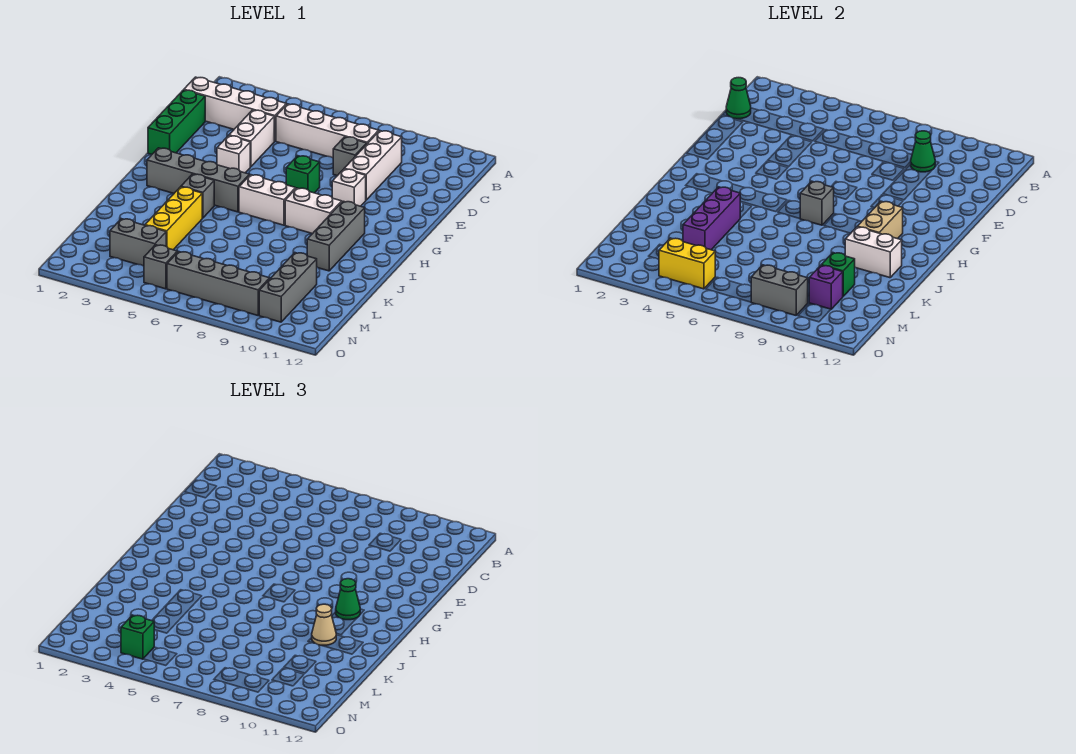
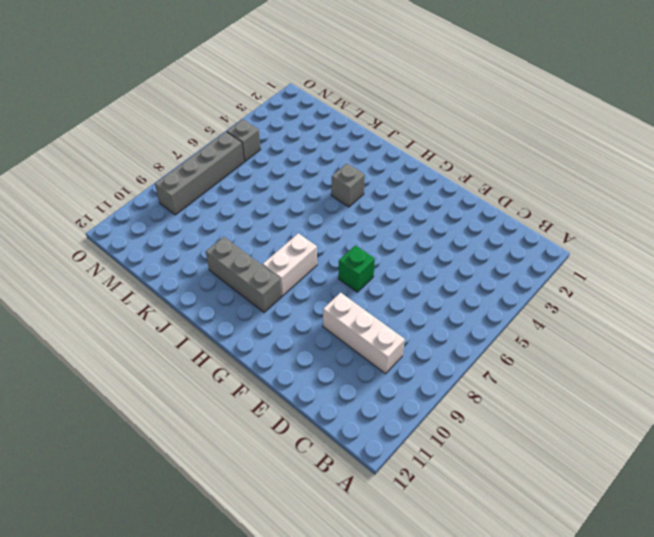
none -> white brick C1:C4 level 1
none -> white brick C5:C8 level 1
none -> green brick D1:F1 level 1
none -> white brick D4:E4 level 1

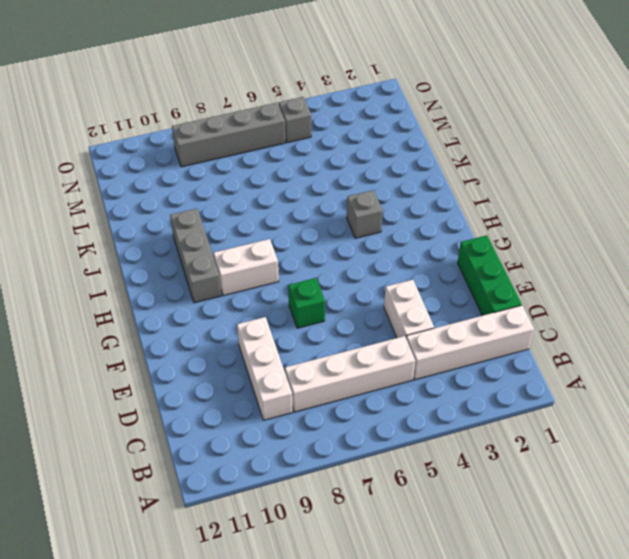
none -> grey brick D8 level 1
none -> white brick F4 level 1
none -> white brick F9 level 1
none -> grey brick H2:H5 level 1

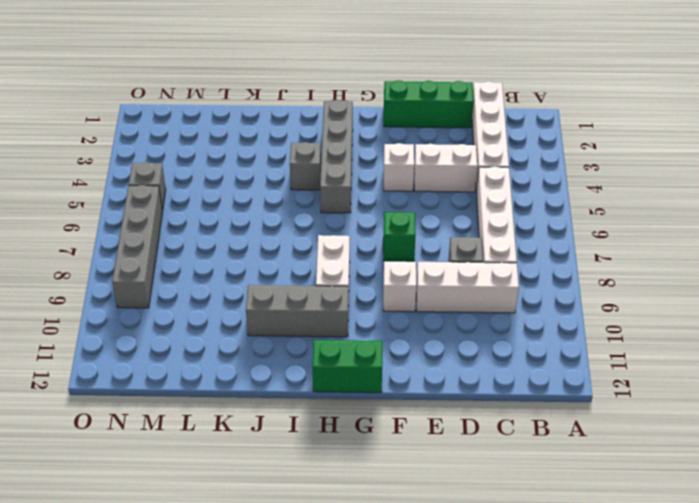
green brick G12:H12 level 1 -> none
none -> white brick H6:H7 level 1
none -> yellow brick J4:L4 level 1
none -> grey brick L10:N10 level 1
none -> grey brick M3:M4 level 1

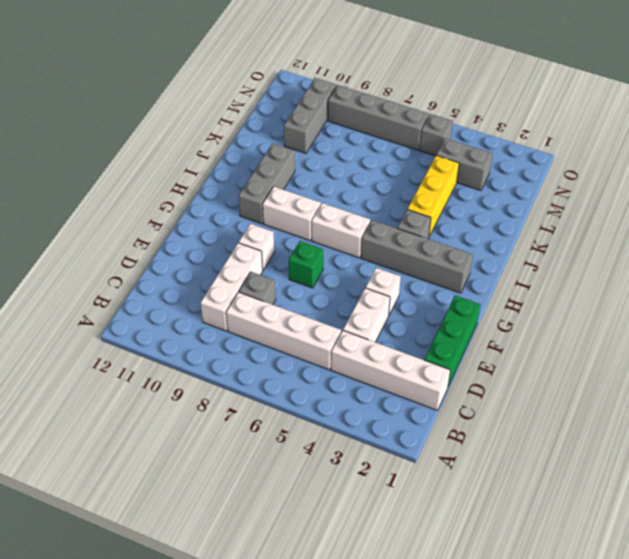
none -> green cone C1 level 2
none -> green cone C9 level 2
none -> grey brick H7 level 2
none -> tan brick H10:I10 level 2

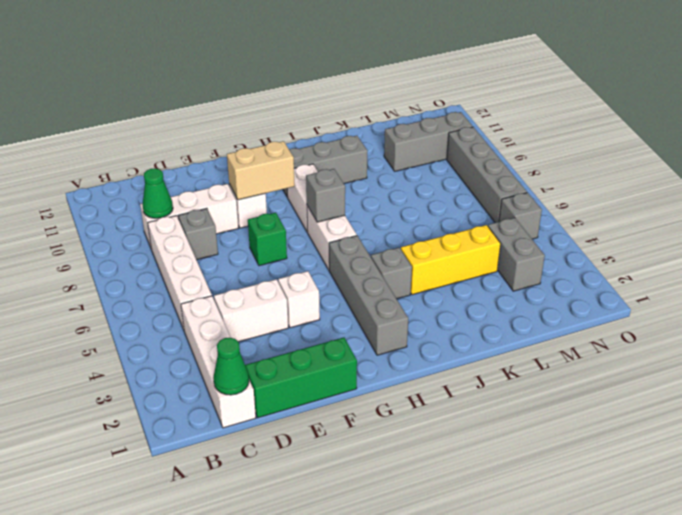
tan brick F9:G9 level 2 -> tan brick H10:I10 level 2
none -> purple brick J4:L4 level 2
none -> white brick J10:J11 level 2
none -> green brick L10 level 2
none -> purple brick M10 level 2

